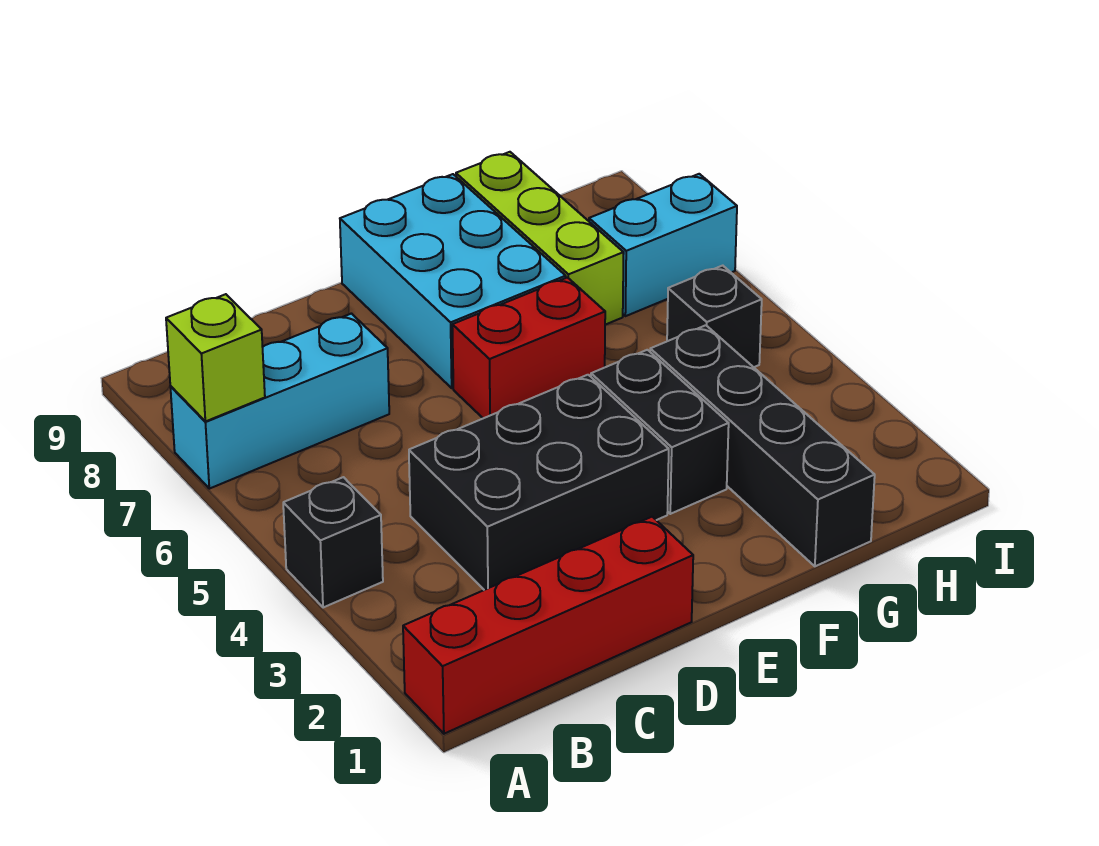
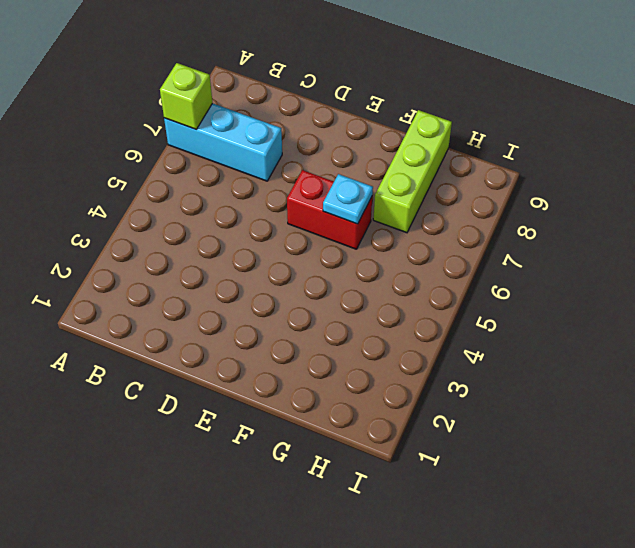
cyan plate F6 level 2 -> none
none -> red brick A1:D1 level 1
none -> black brick A4 level 1
none -> black brick C3:E4 level 1

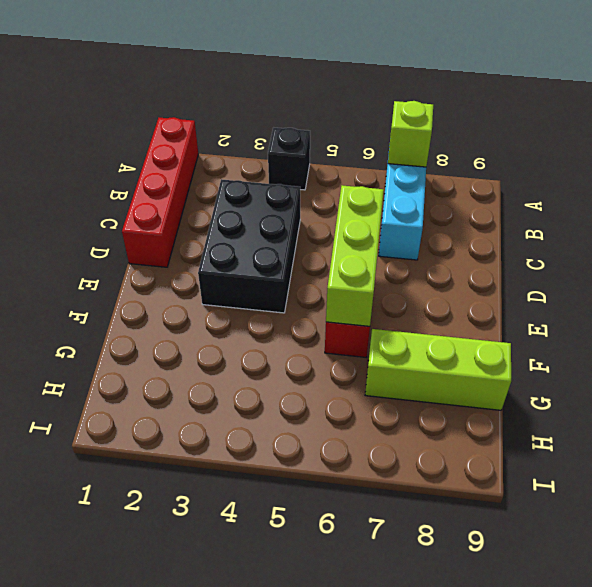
lime brick D6:F6 level 2 -> none
none -> cyan brick E7:F9 level 1
none -> black brick F3:F4 level 1
none -> black brick G1:G4 level 1

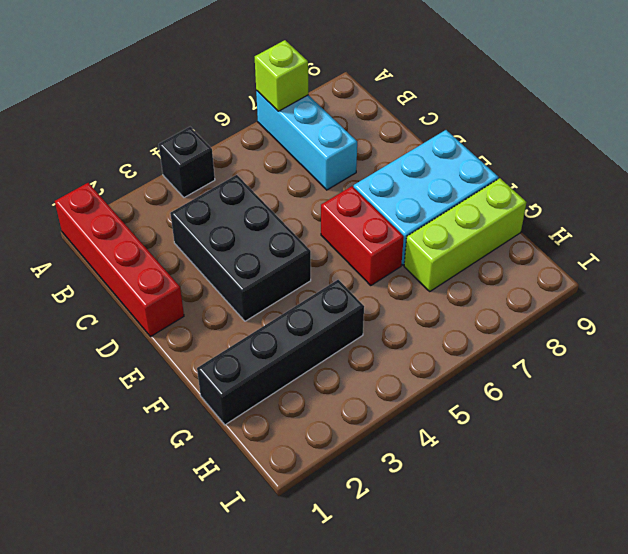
none -> black brick F3:F4 level 1
none -> black brick H5 level 1
none -> cyan brick H7:I7 level 1

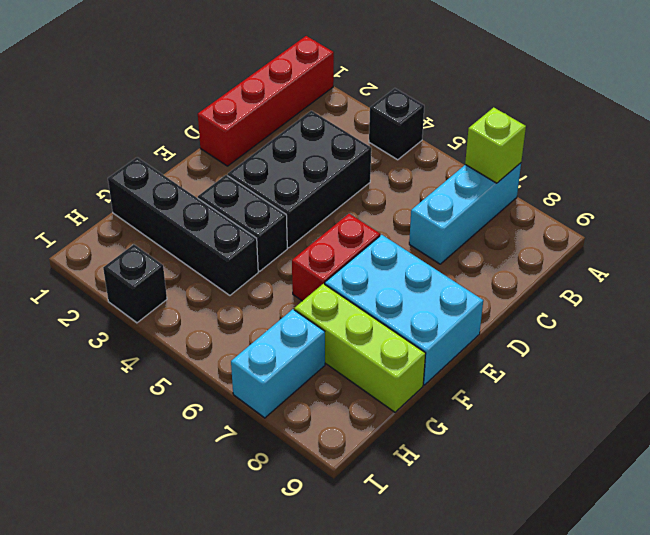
black brick I3 level 1 -> black brick H5 level 1

